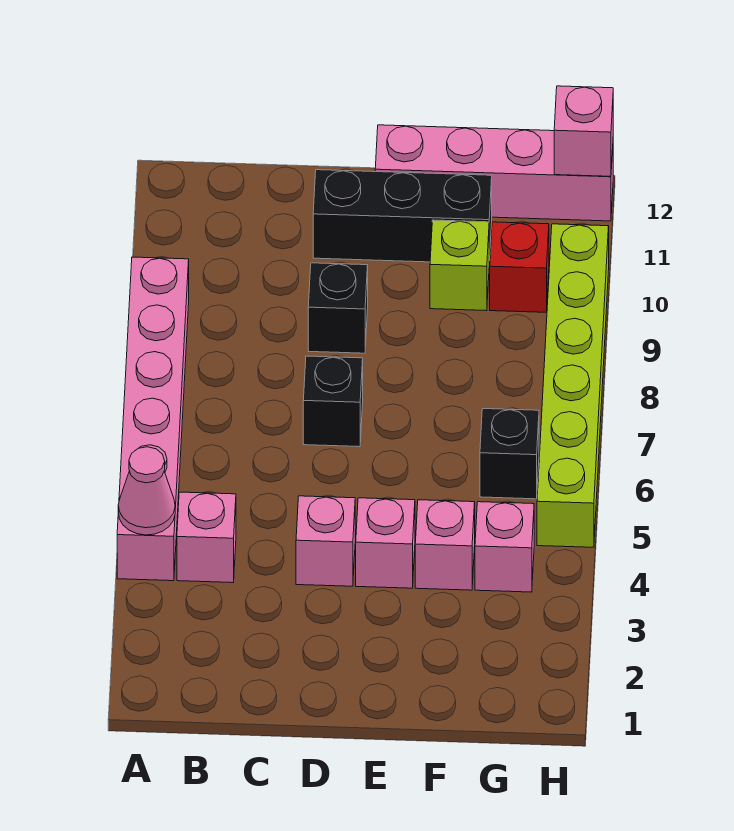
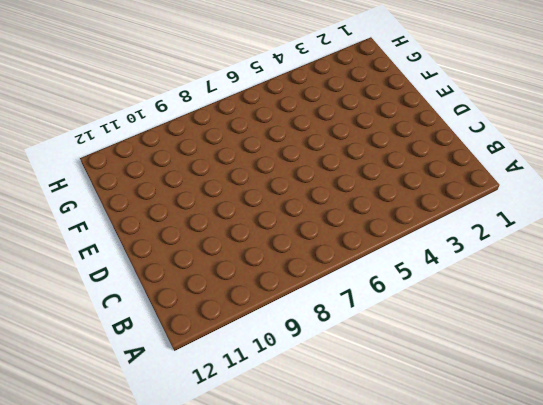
none -> pink brick A4:A9 level 1
none -> pink brick B4 level 1
none -> pink brick D4 level 1

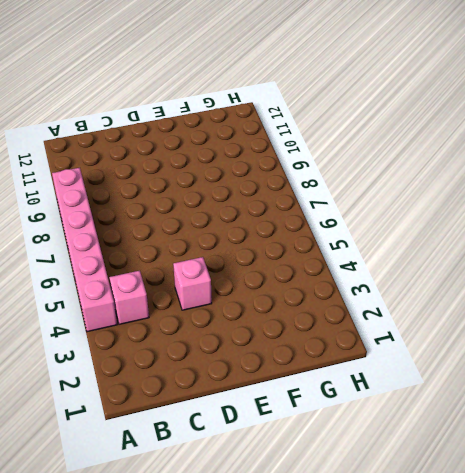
none -> black brick D7 level 1
none -> black brick D9 level 1
none -> black brick D11:F11 level 1

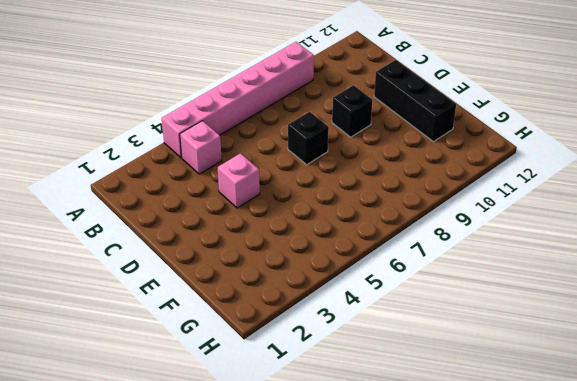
none -> pink brick E4 level 1
none -> pink brick E12:H12 level 1
none -> pink brick F4 level 1

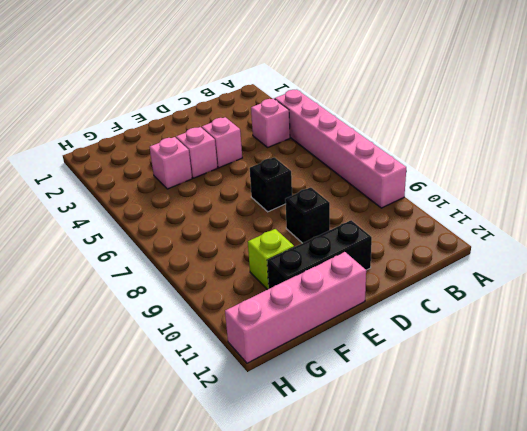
none -> pink brick G4 level 1
none -> black brick G6 level 1
none -> red brick G10 level 1

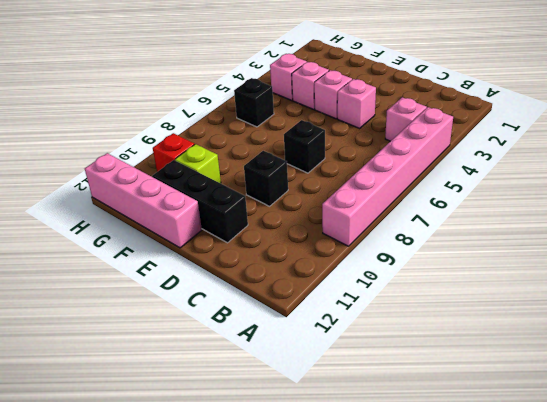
none -> lime brick H5:H10 level 1
none -> pink cone A4 level 2
none -> pink brick H12 level 2

